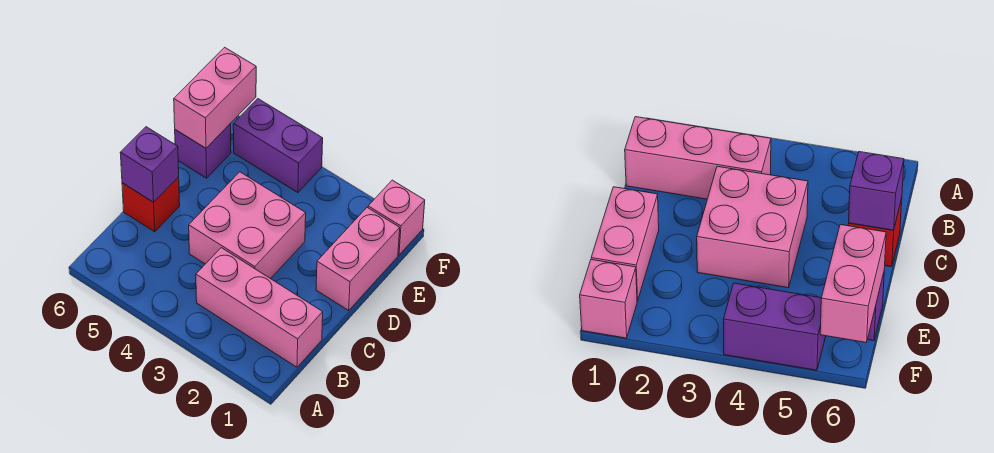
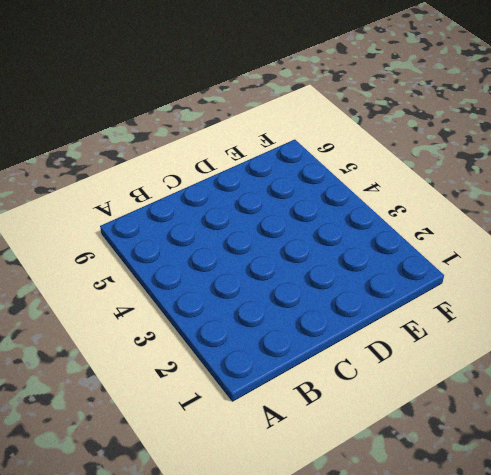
none -> pink brick B1:B3 level 1
none -> pink brick C3:D4 level 1

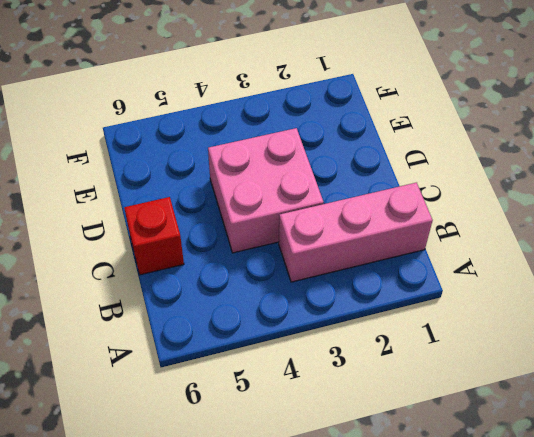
none -> pink brick D1:E1 level 1
none -> purple brick E6 level 1

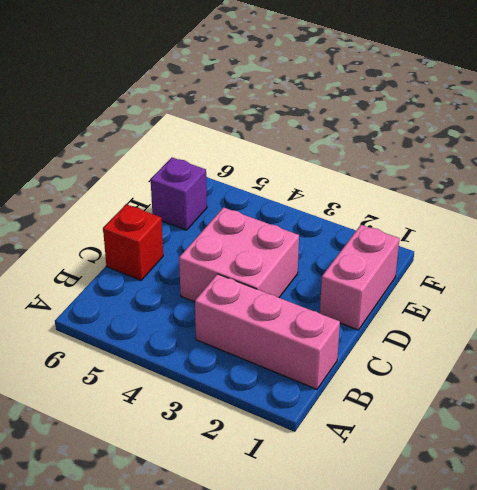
none -> pink brick F1 level 1
none -> purple brick F4:F5 level 1

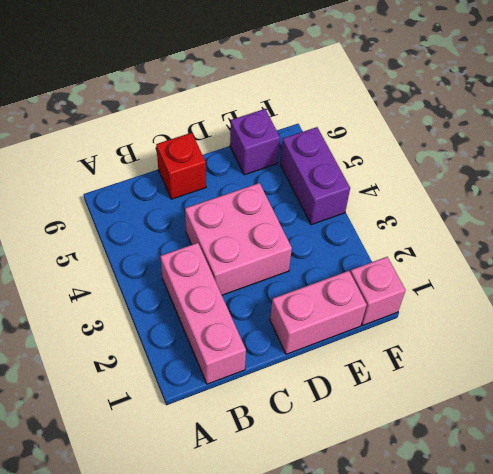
none -> purple brick C6 level 2
none -> pink brick E6:F6 level 2

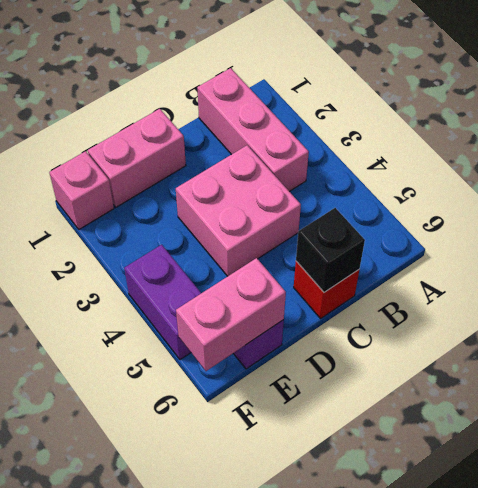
black brick C6 level 2 -> purple brick C6 level 2

